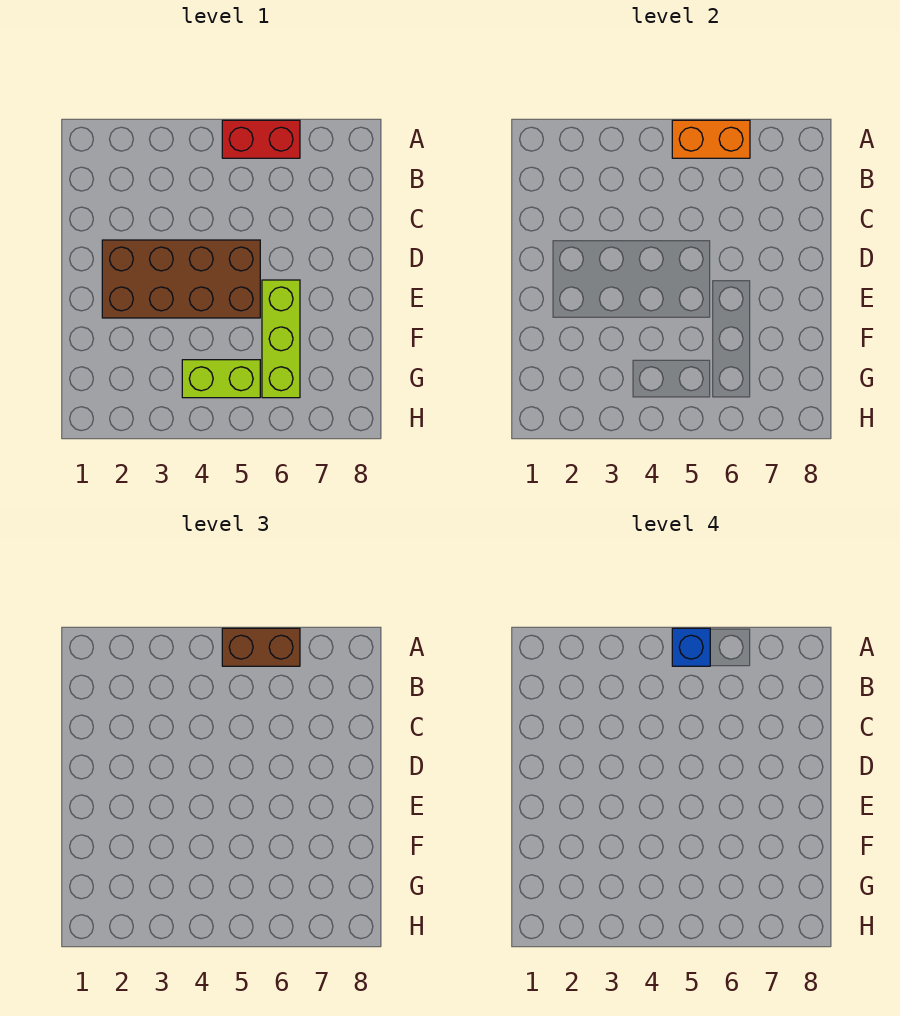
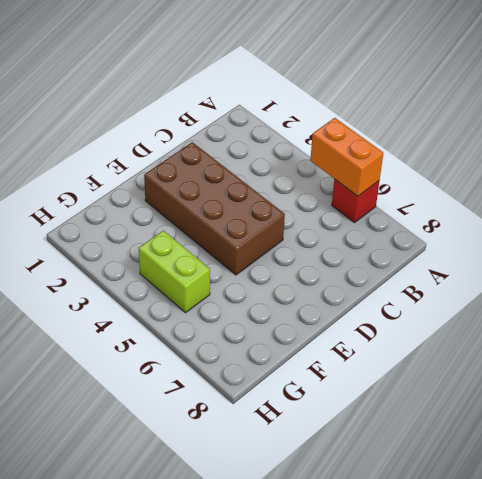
red brick A6 level 1 -> red brick A5:A6 level 1
none -> lime brick E6:G6 level 1
none -> brown brick A5:A6 level 3

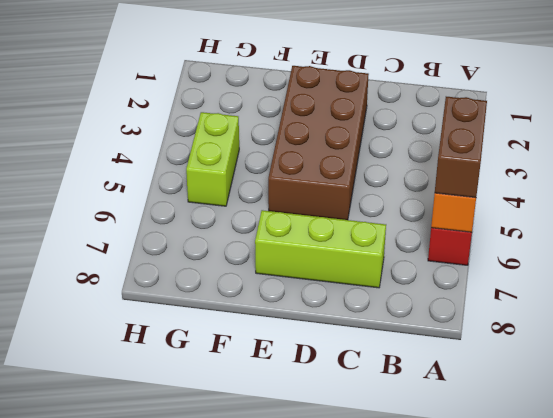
lime brick C7:E7 level 1 -> lime brick E6:G6 level 1
none -> blue brick A5 level 4

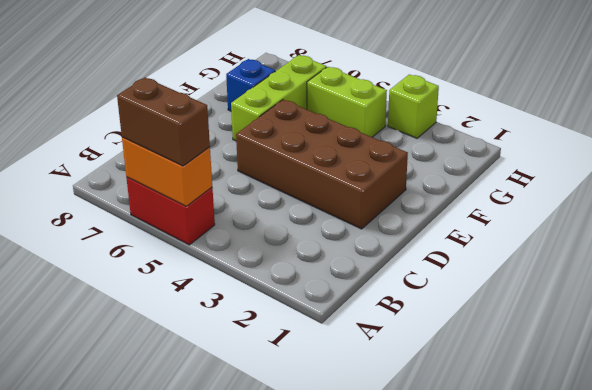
blue brick F7 level 1 -> blue brick A5 level 4
lime brick H3 level 1 -> none

